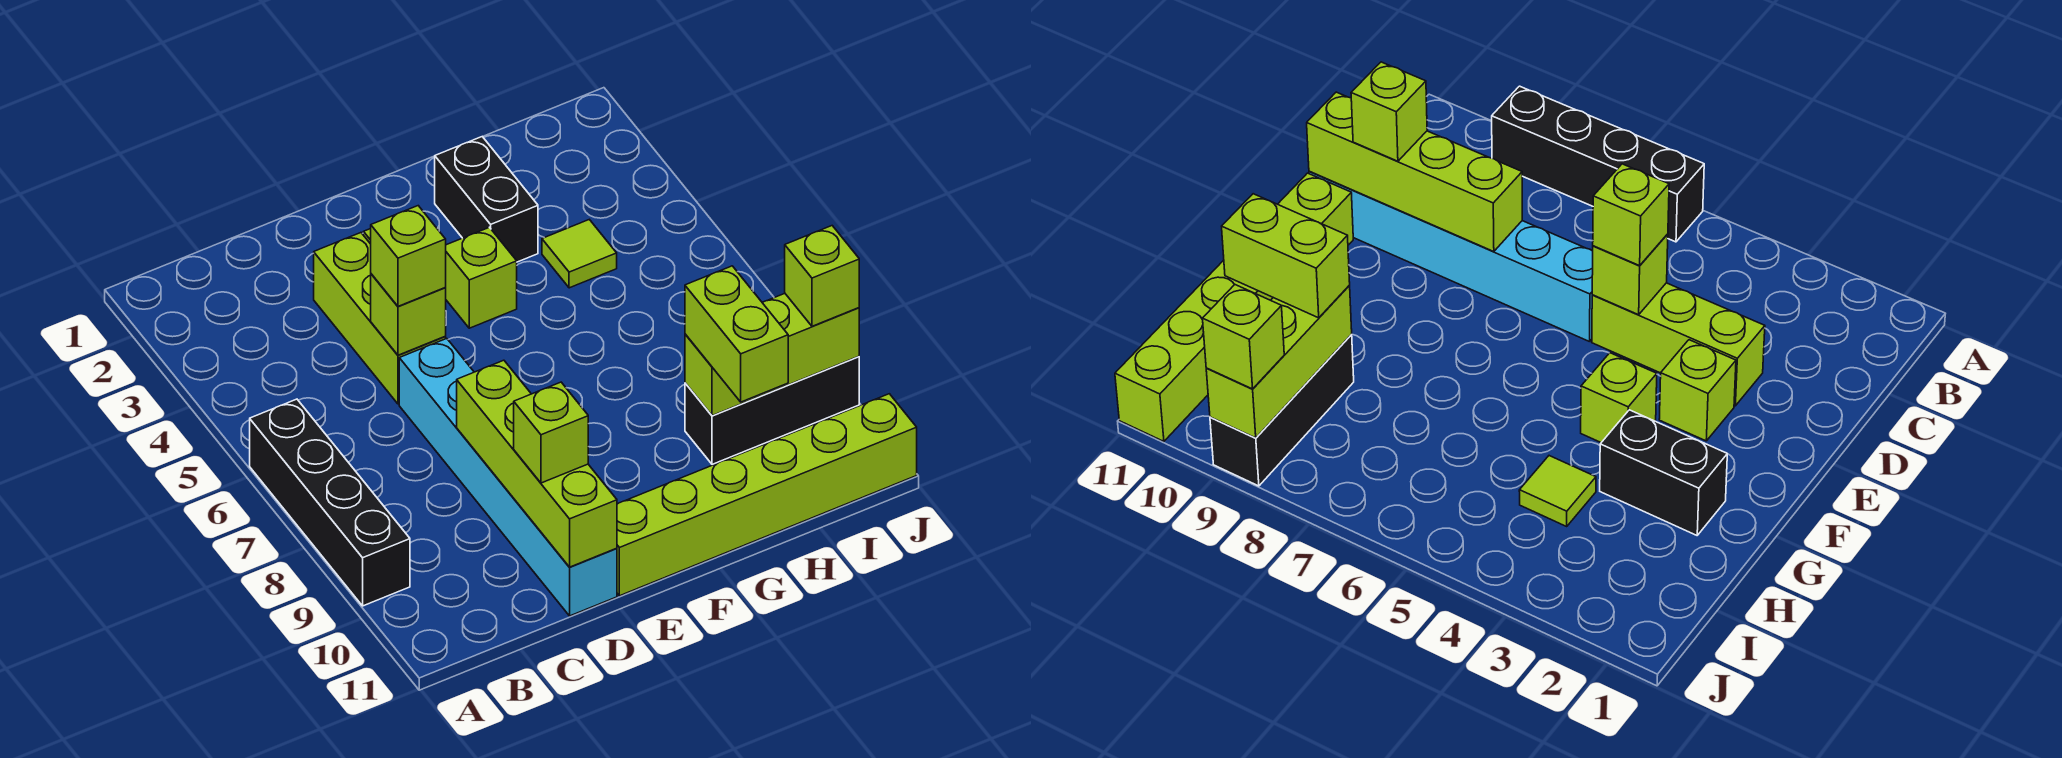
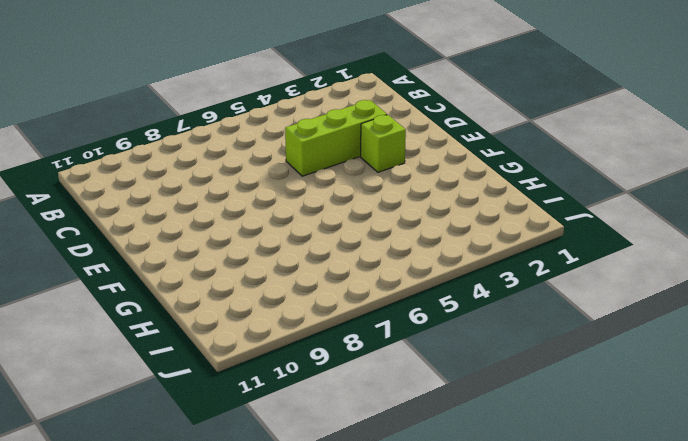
none -> black brick A6:A9 level 1
none -> cyan brick D6:D11 level 1
none -> lime brick E11:J11 level 1

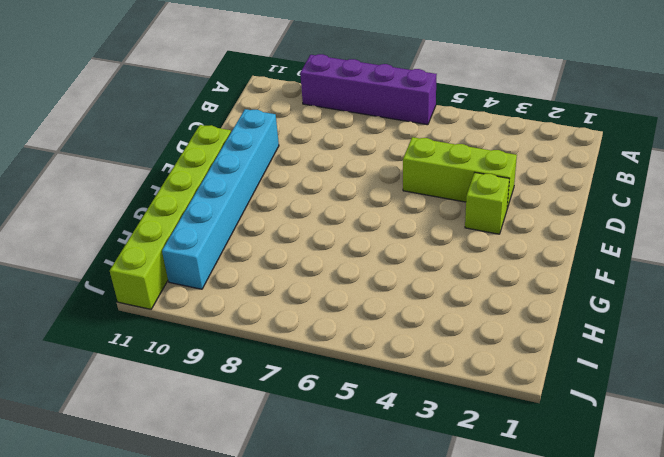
purple brick A6:A9 level 1 -> black brick A6:A9 level 1
cyan brick D10:I10 level 1 -> cyan brick D6:D11 level 1
none -> lime brick F4 level 1
none -> black brick G2:G3 level 1
none -> lime tile H4 level 1

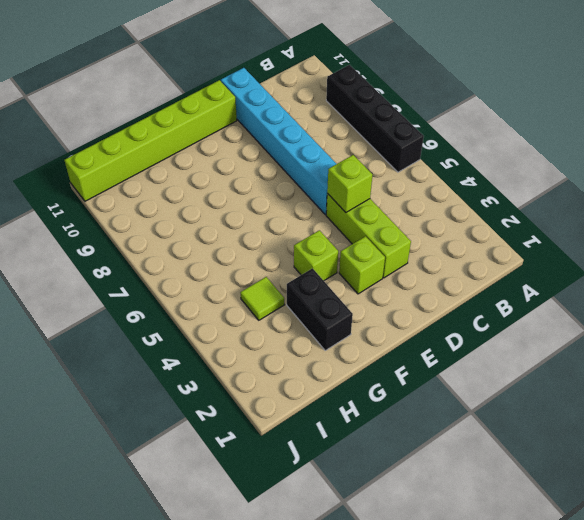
none -> black brick H9:J9 level 1
none -> lime brick D8:D11 level 2
none -> lime brick H9:J9 level 2

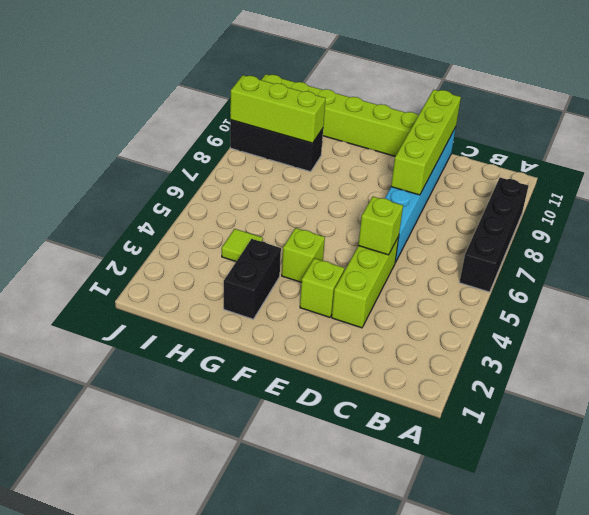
none -> lime brick D5 level 3
none -> lime brick D10 level 3
none -> lime brick H9:H10 level 3

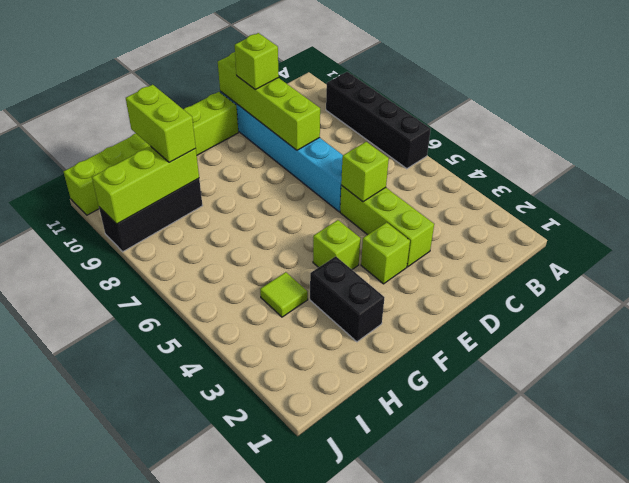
none -> lime brick D5 level 3
none -> lime brick J9 level 3

